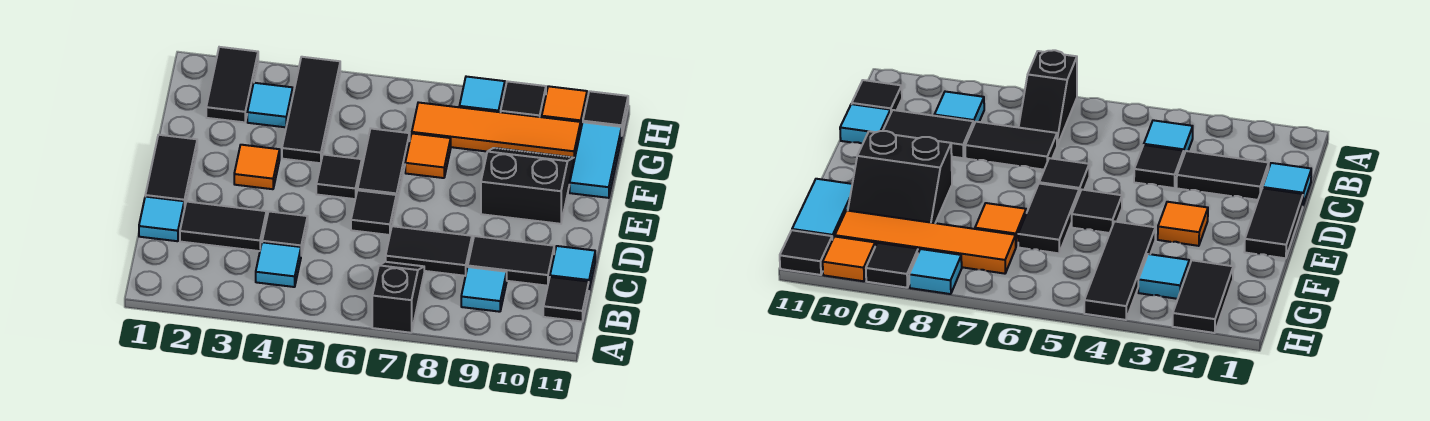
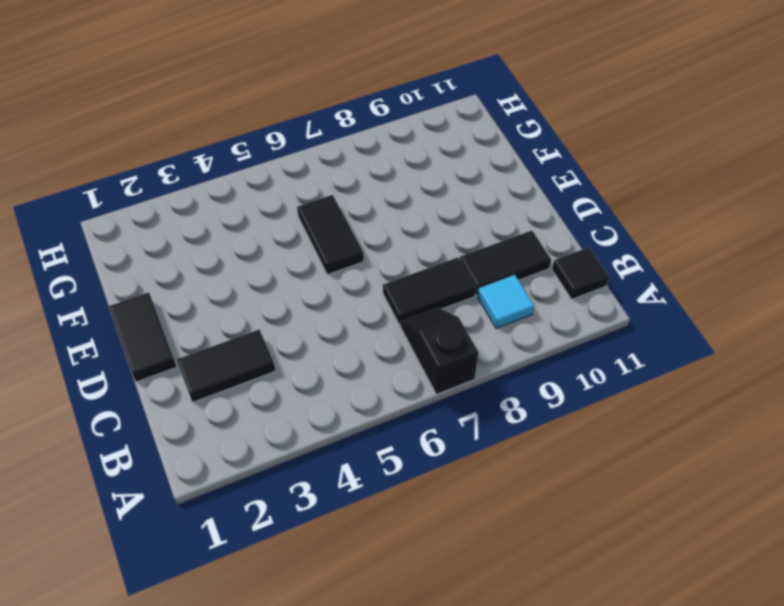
none -> cyan tile B4 level 1
none -> cyan tile C1 level 1
none -> black tile C4 level 1

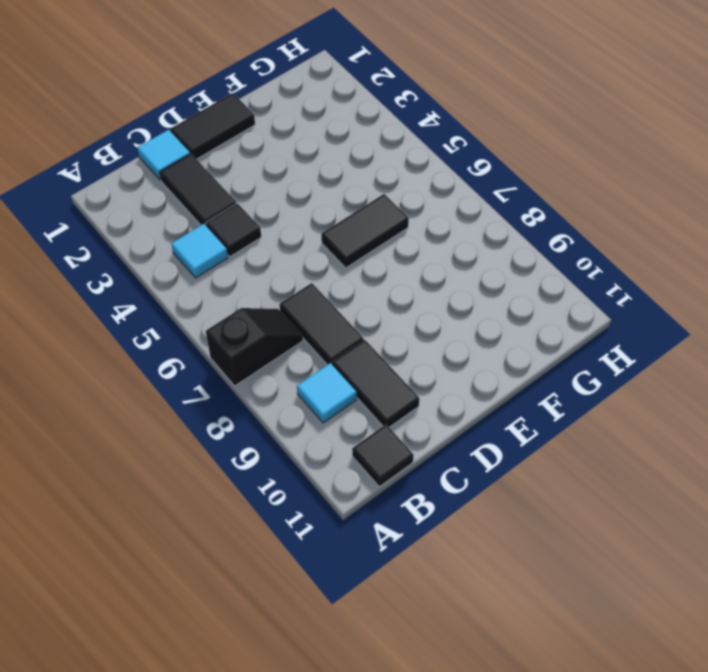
none -> cyan tile C11 level 1
none -> black tile D6 level 1
none -> orange tile E3 level 1

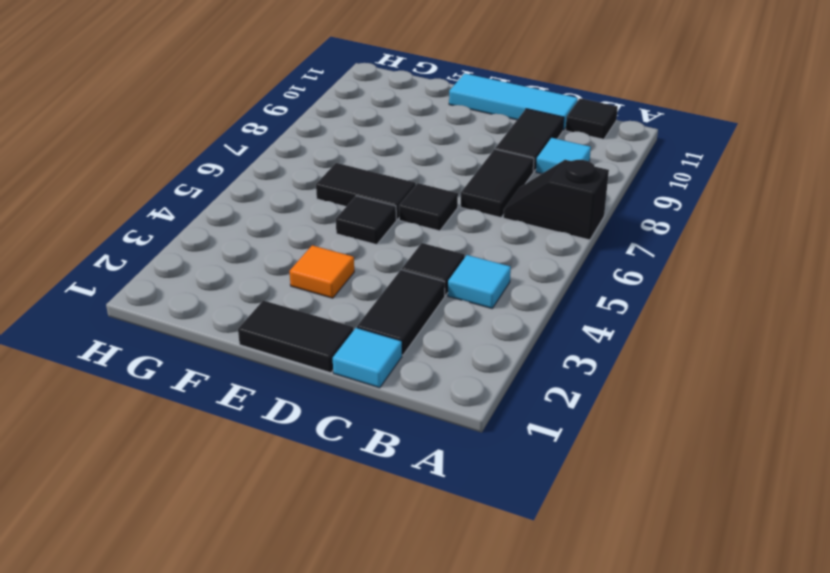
cyan tile C11:E11 level 1 -> cyan tile C11 level 1
none -> black slope E9:F10 level 1 top E
none -> black tile F4:H4 level 1
none -> orange tile F7 level 1

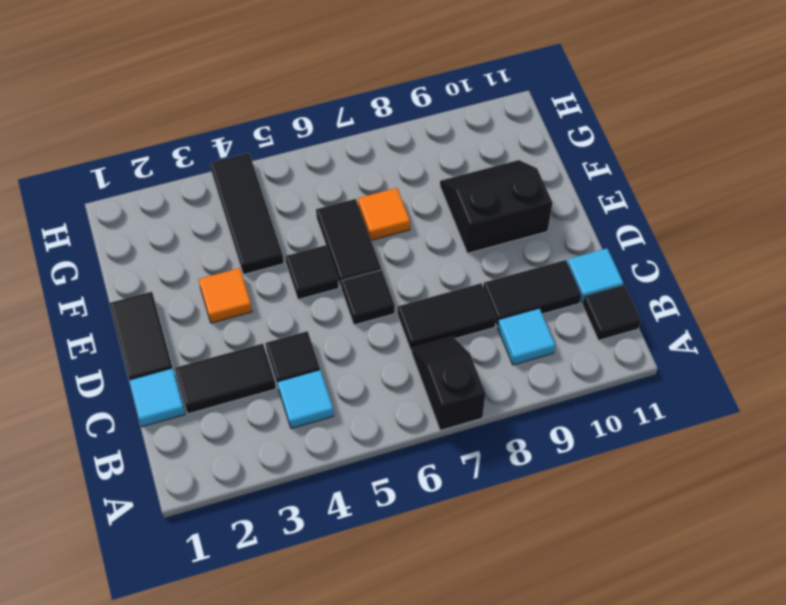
none -> cyan tile F11:G11 level 1
none -> black tile G2:H2 level 1
none -> cyan tile G3 level 1

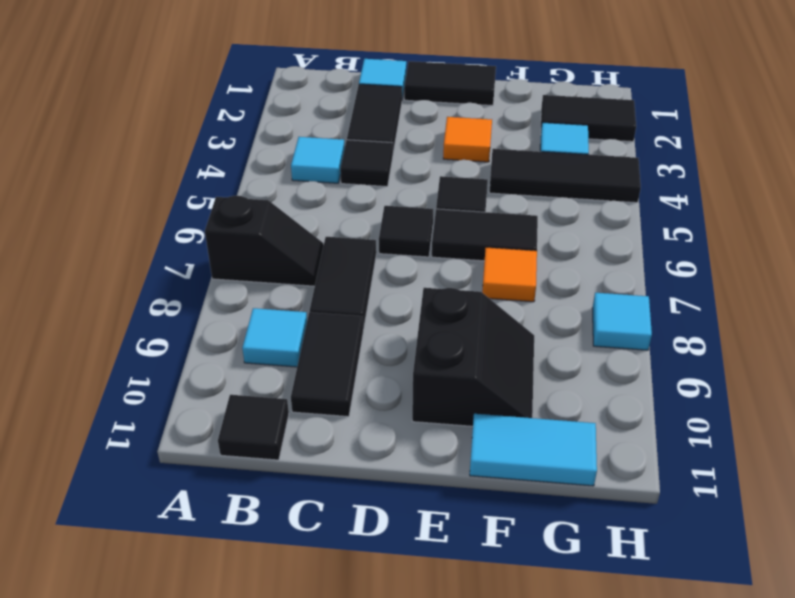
none -> cyan tile C11 level 1
none -> orange tile G7:G10 level 1
none -> black tile H9 level 1

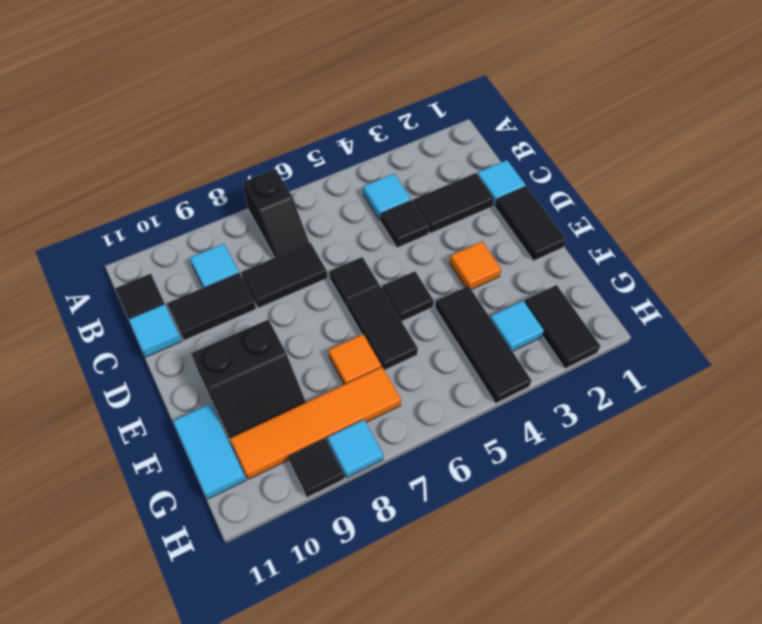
none -> orange tile H10 level 1
none -> black tile H11 level 1

